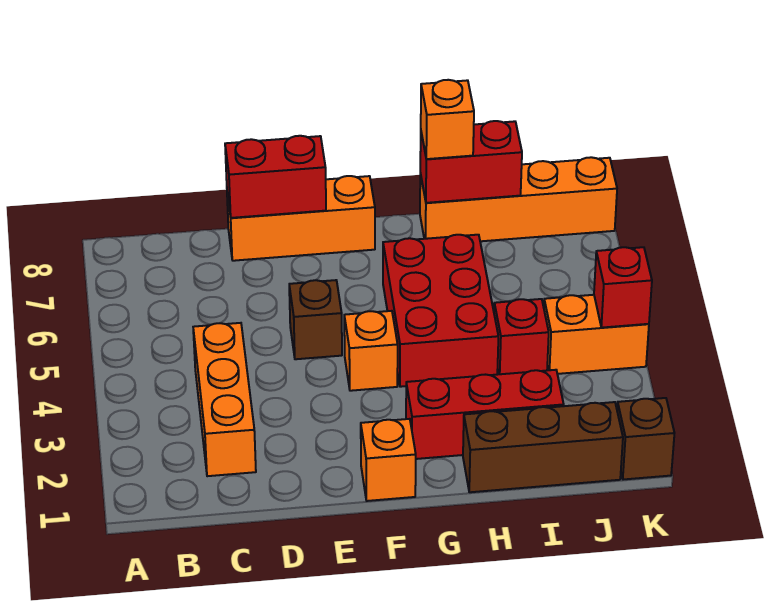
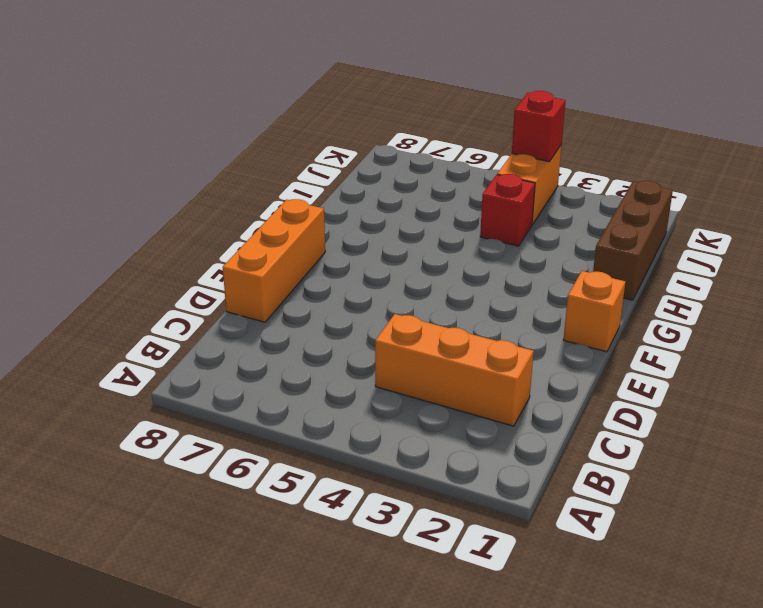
none -> brown brick E5 level 1
none -> orange brick F4 level 1
none -> red brick G2:I2 level 1

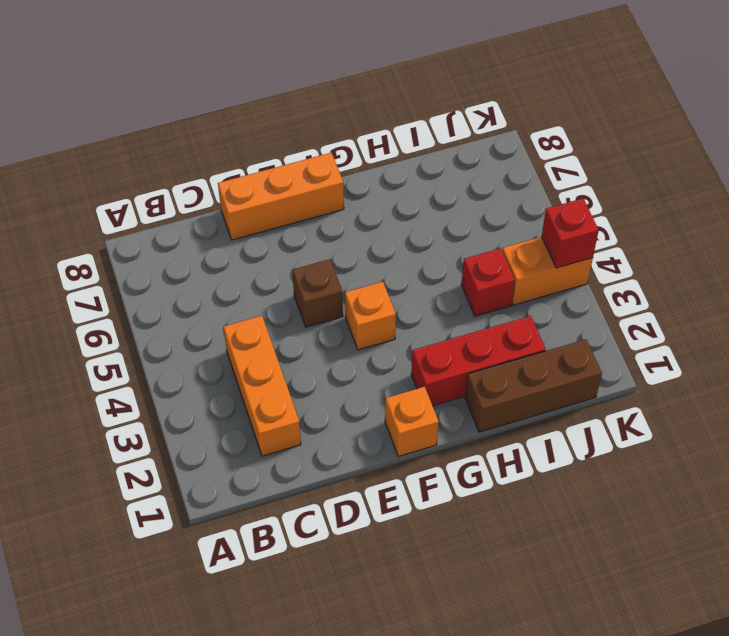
none -> red brick G4:H6 level 1
none -> orange brick H8:K8 level 1
none -> brown brick K1 level 1

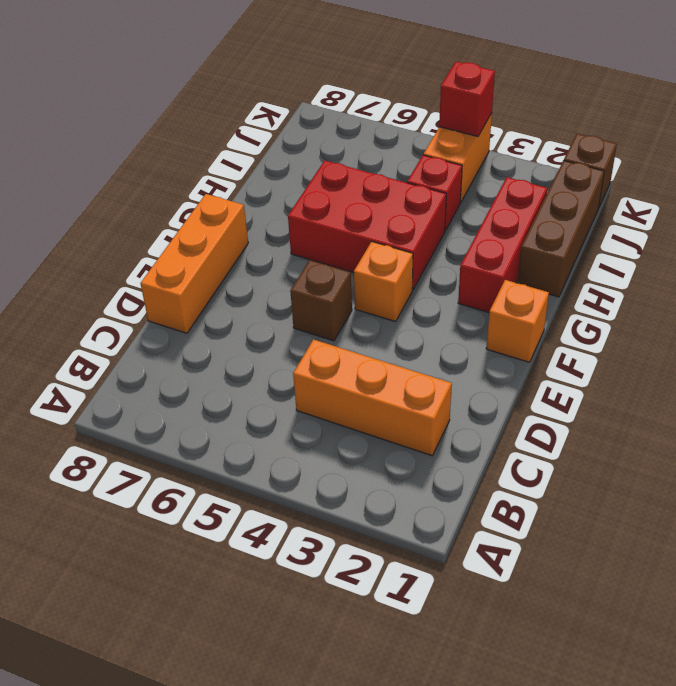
none -> orange brick H8:K8 level 1
none -> red brick D8:E8 level 2
none -> red brick H8:I8 level 2

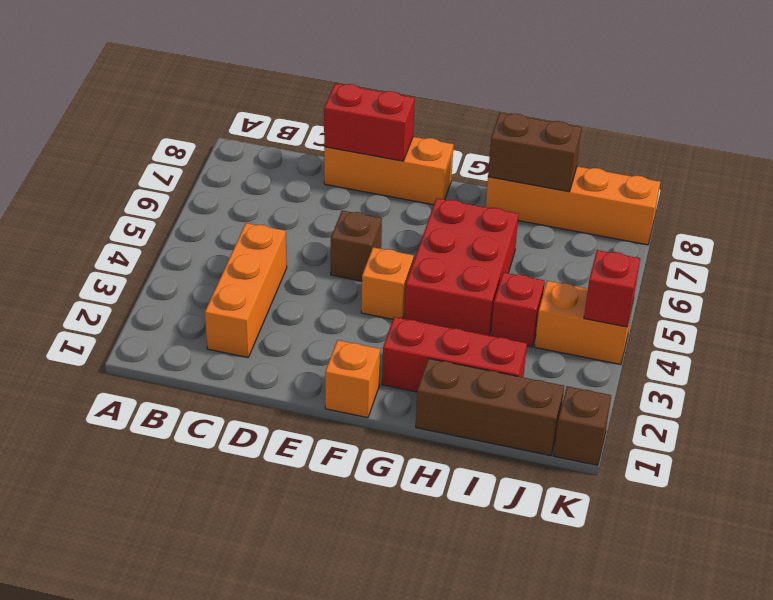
brown brick H8:I8 level 2 -> red brick H8:I8 level 2
none -> orange brick H8 level 3

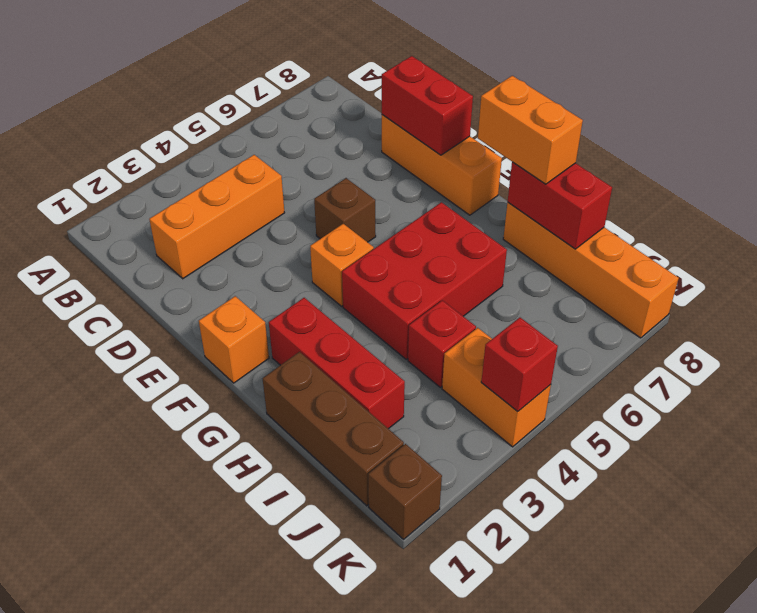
orange brick G8:H8 level 3 -> orange brick H8 level 3

